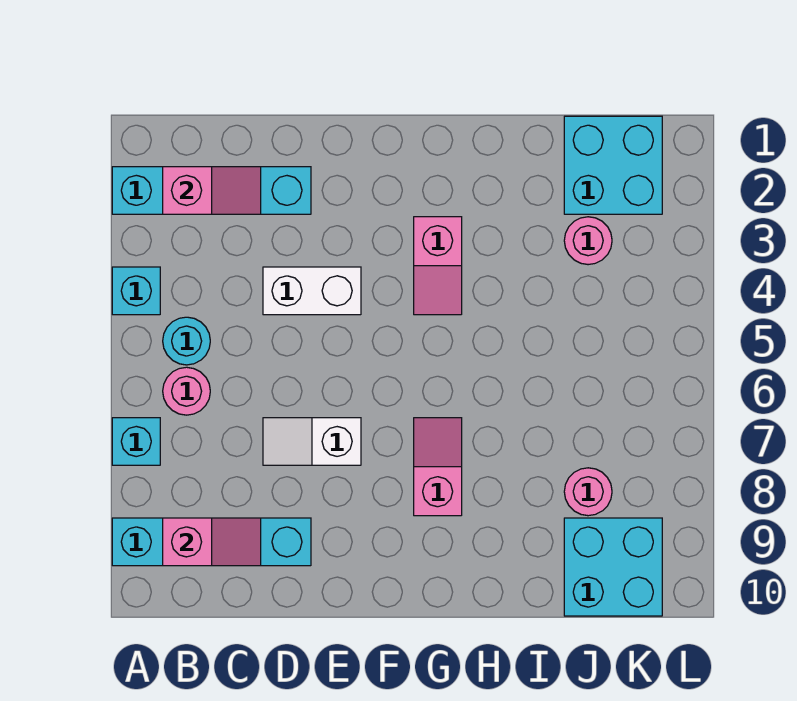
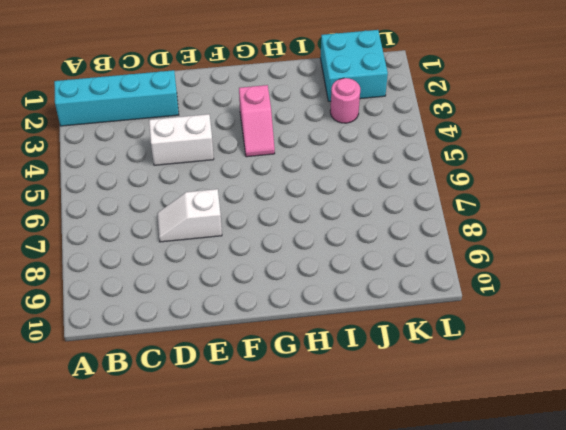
none -> cyan brick A4 level 1
none -> cyan brick A7 level 1
none -> cyan brick A9:D9 level 1

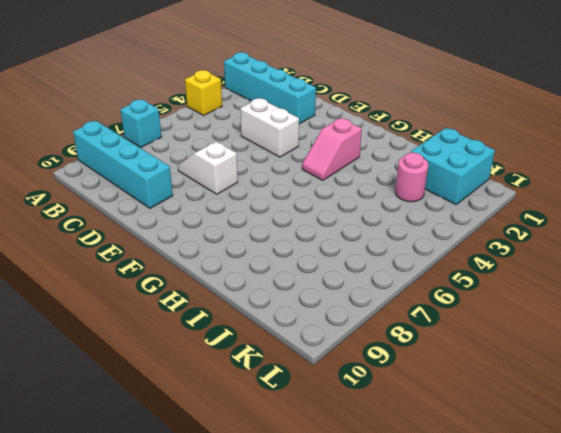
yellow brick A4 level 1 -> cyan brick A4 level 1
none -> cyan round brick B5 level 1
none -> pink round brick B6 level 1
none -> pink slope G7:G8 level 1 top 8

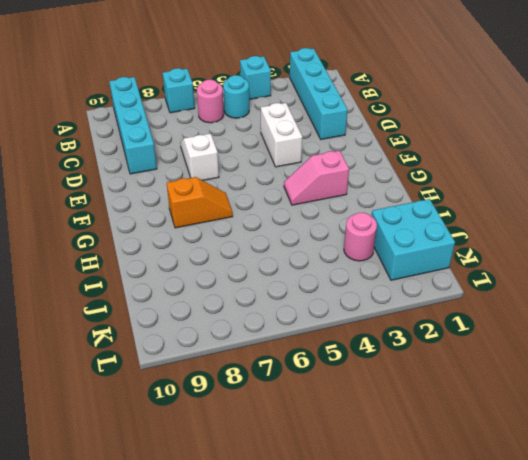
orange slope G7:G8 level 1 top 8 -> pink slope G7:G8 level 1 top 8
none -> pink round brick J8 level 1
none -> cyan brick J9:K10 level 1
none -> pink slope B2:C2 level 2 top B

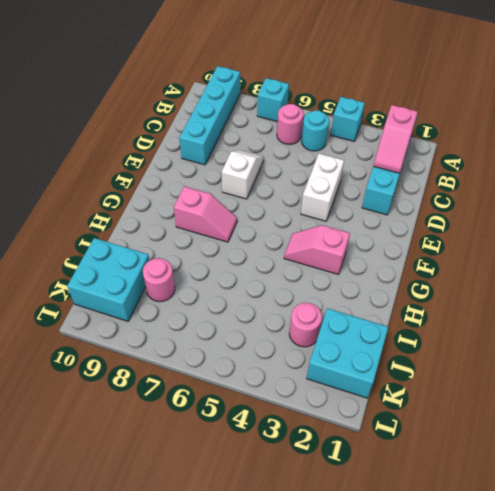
none -> pink slope B9:C9 level 2 top B

